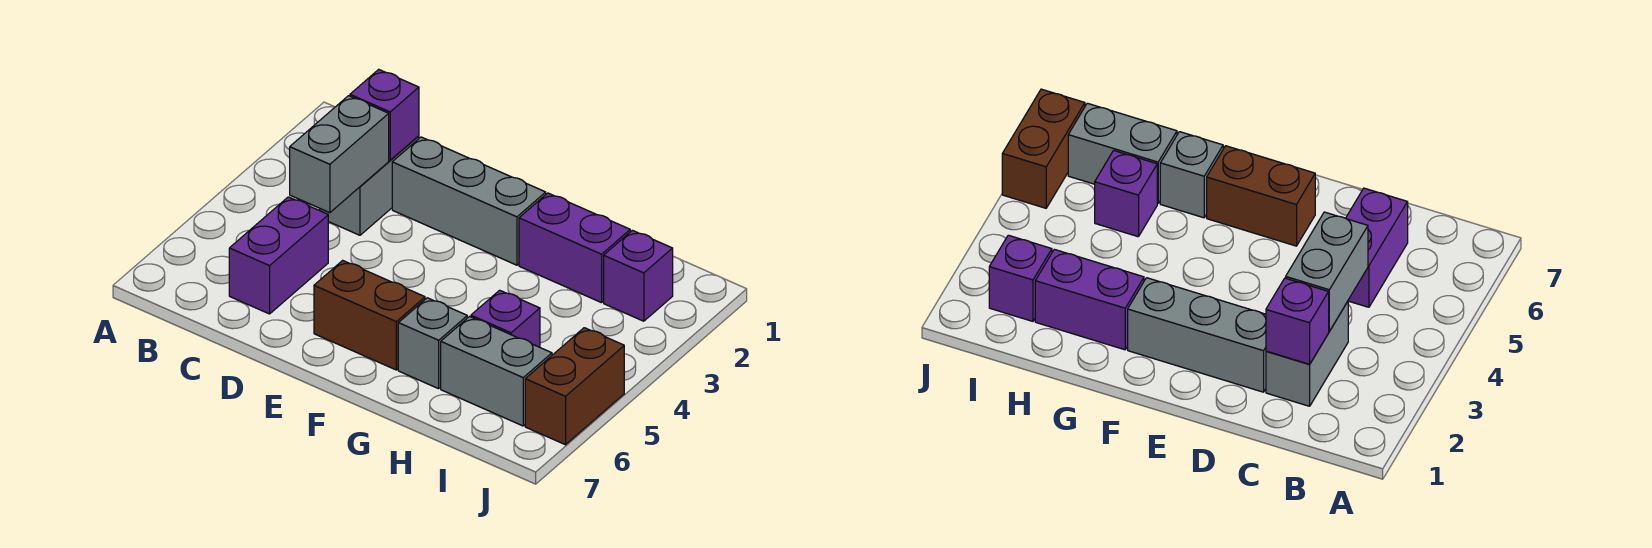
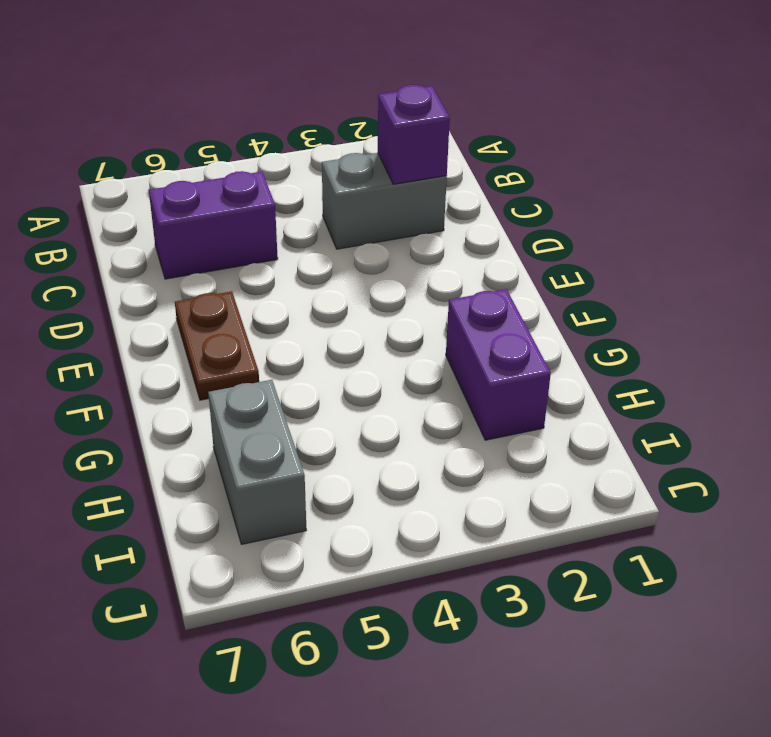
brown plate E6:F6 level 1 -> brown brick E6:F6 level 1
none -> grey brick D2:F2 level 1
none -> grey brick G6 level 1
none -> purple brick H5 level 1

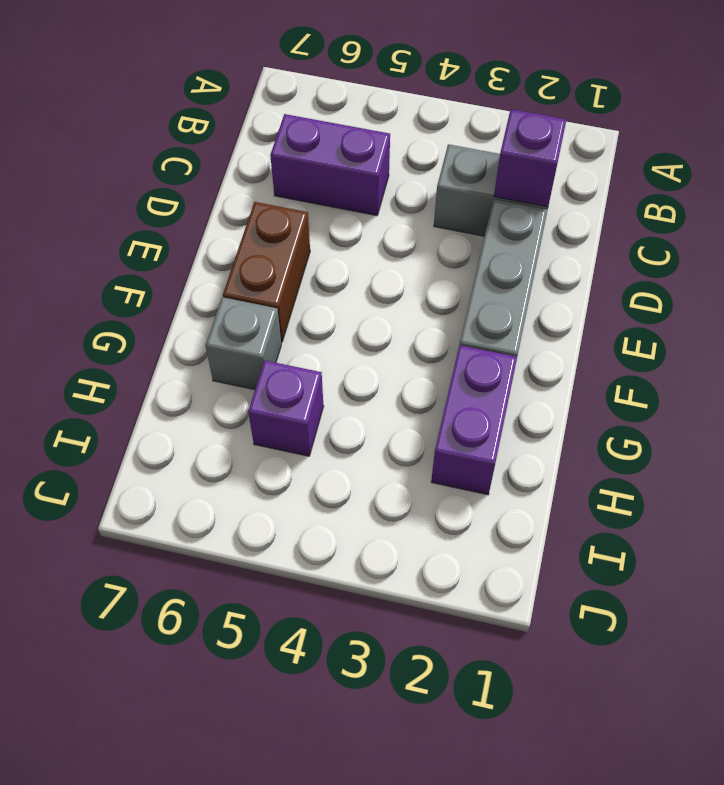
none -> grey brick H6:I6 level 1
none -> purple brick I2 level 1
none -> brown brick J5:J6 level 1

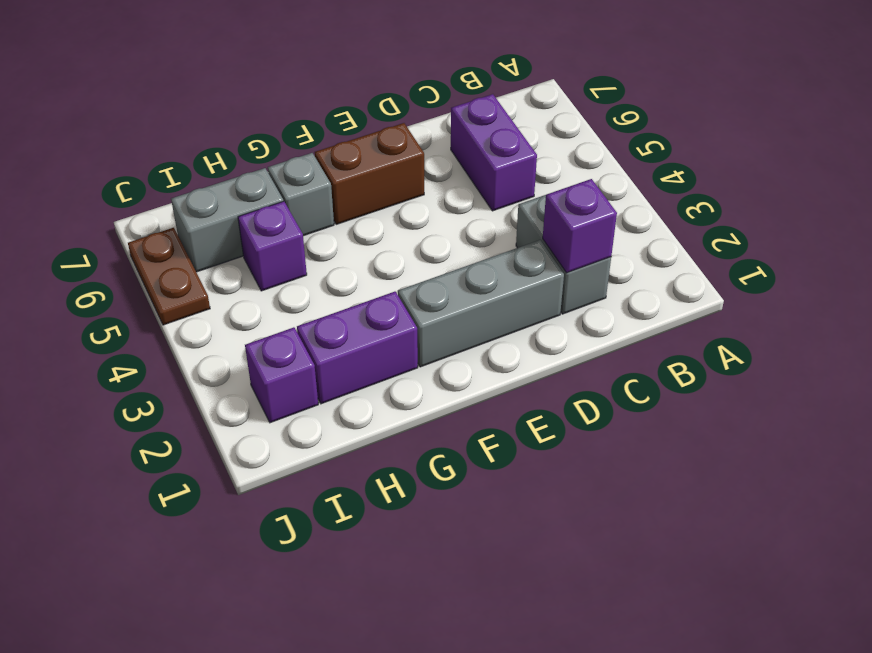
brown plate J5:J6 level 1 -> brown brick J5:J6 level 1
none -> grey brick C3:C4 level 2

